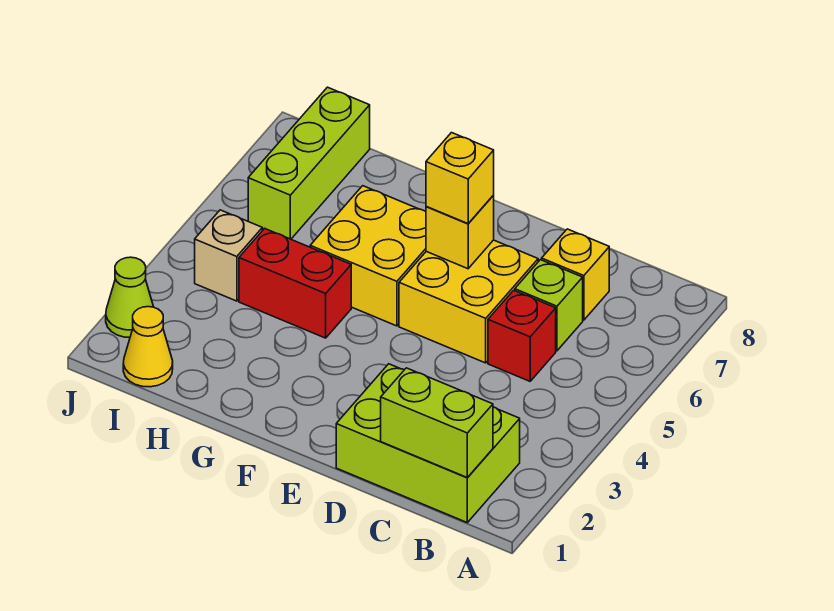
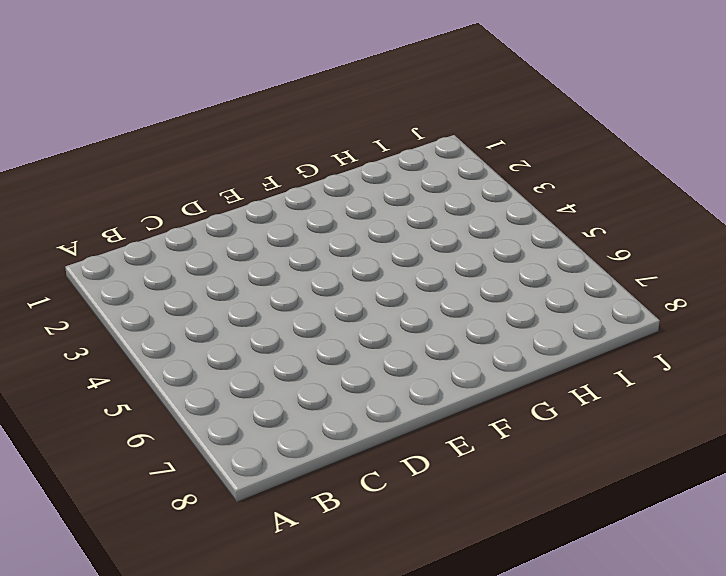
none -> lime brick B1:D2 level 1
none -> red brick C5 level 1
none -> lime brick C6 level 1

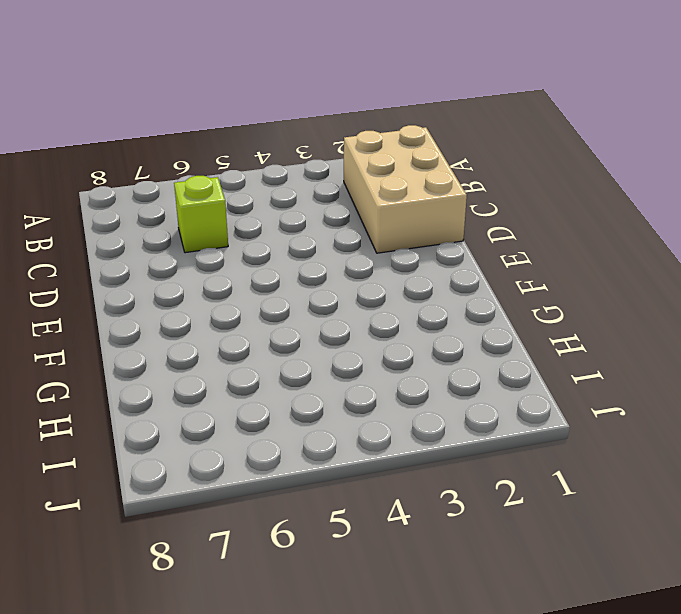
tan brick B1:D2 level 1 -> lime brick B1:D2 level 1
none -> red brick C5 level 1
none -> yellow brick C7 level 1
none -> yellow brick D5:E6 level 1

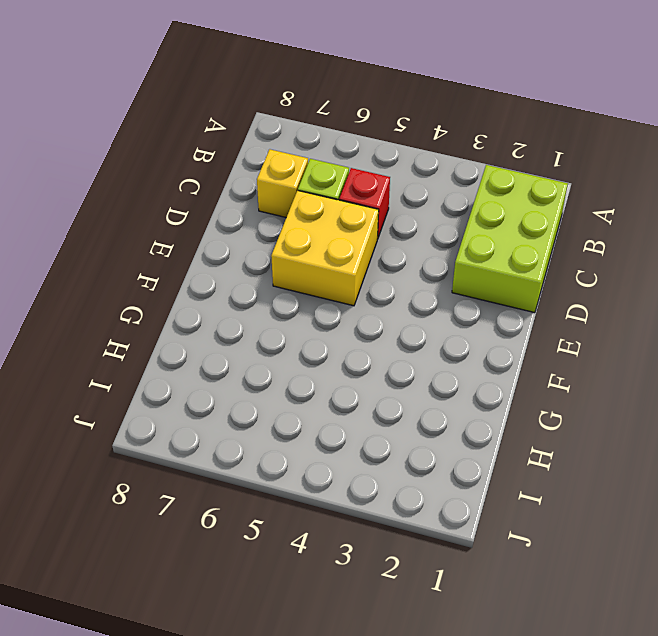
none -> yellow brick F5:G6 level 1
none -> red brick G4:H4 level 1
none -> yellow cone I1 level 1

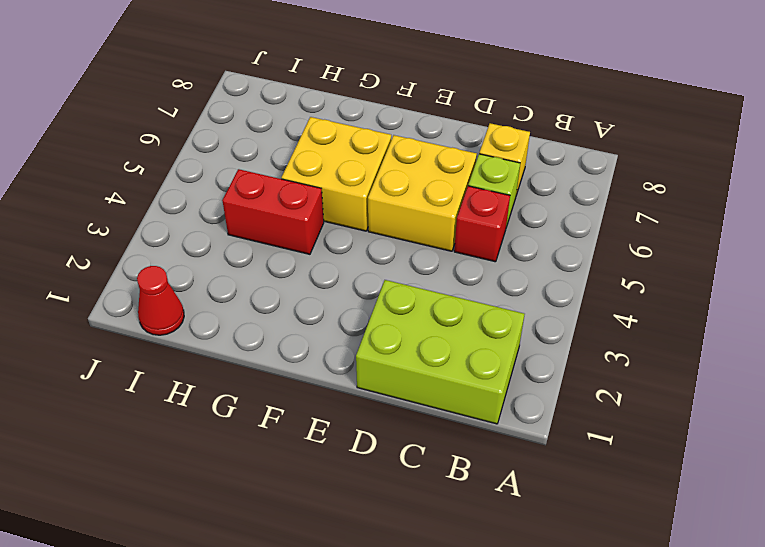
red cone I1 level 1 -> yellow cone I1 level 1
none -> tan brick I4 level 1
none -> lime brick I6:I8 level 1
none -> lime cone J2 level 1

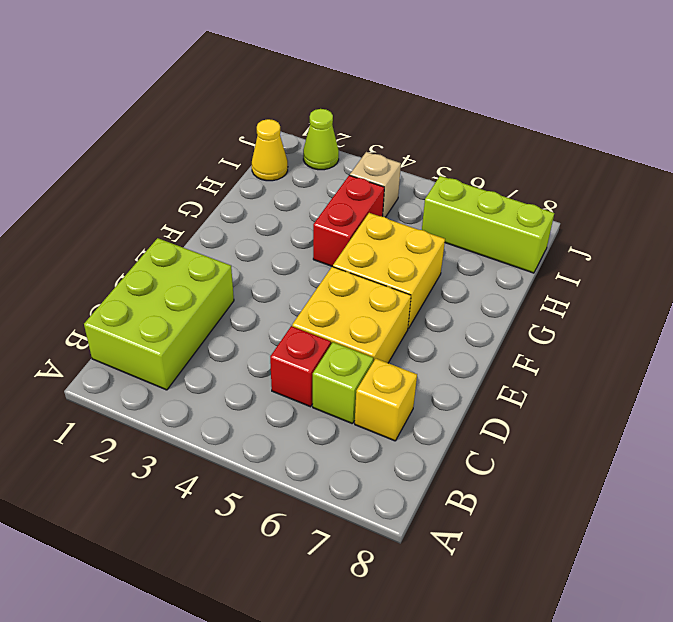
none -> lime brick B1:C1 level 2
none -> yellow brick E6 level 2
none -> yellow brick E6 level 3

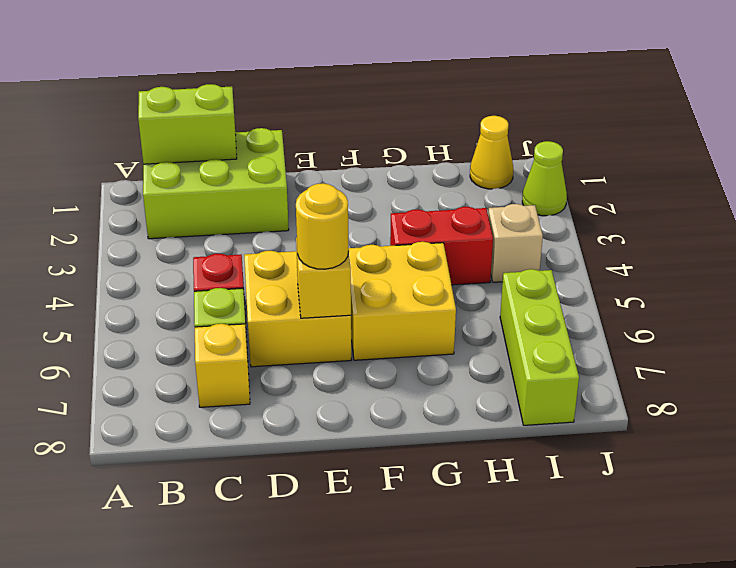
yellow round brick E6 level 3 -> yellow brick E6 level 3

